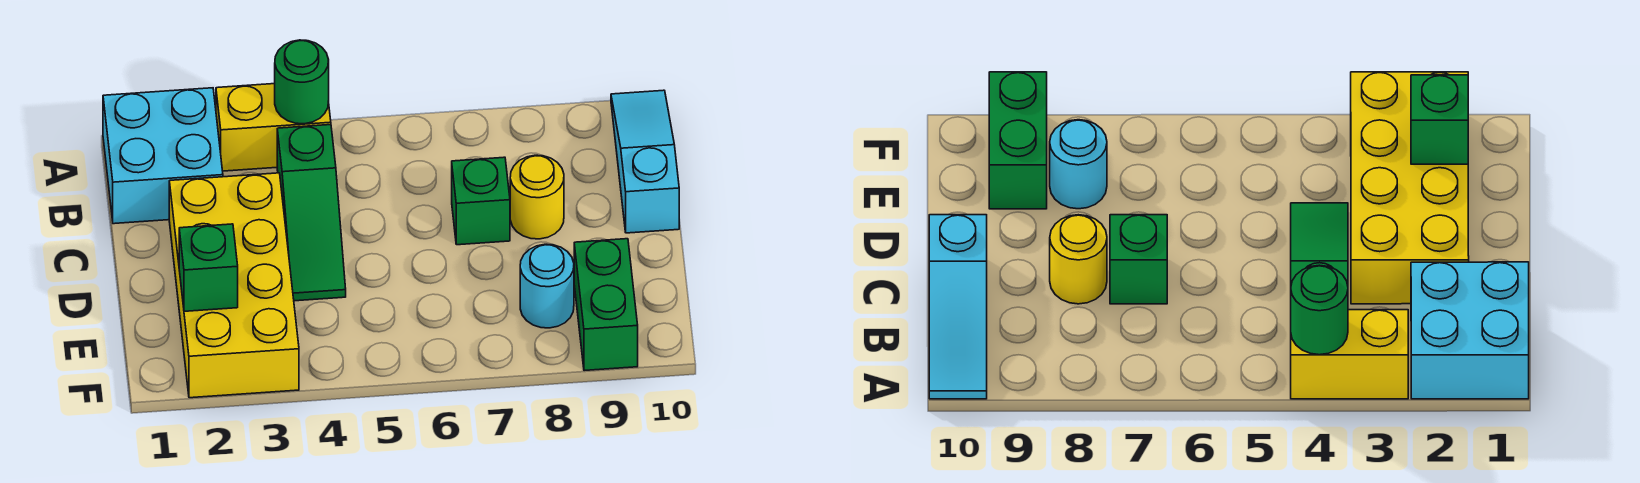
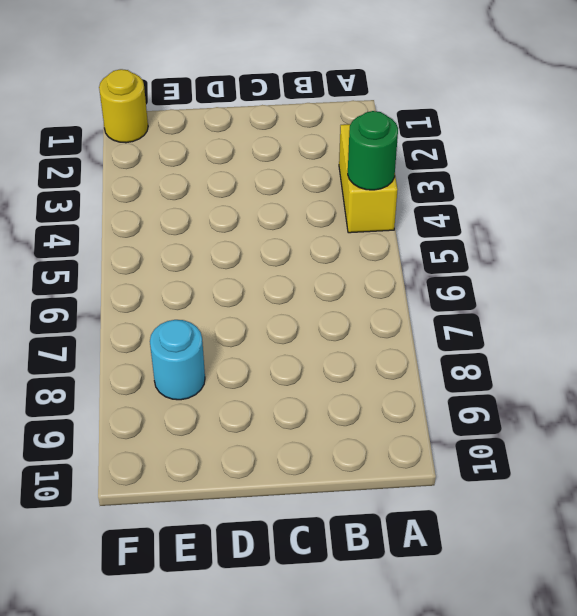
yellow round brick F1 level 1 -> yellow round brick C8 level 1
none -> cyan brick A1:B2 level 1
none -> cyan slope A10:C10 level 1 top C

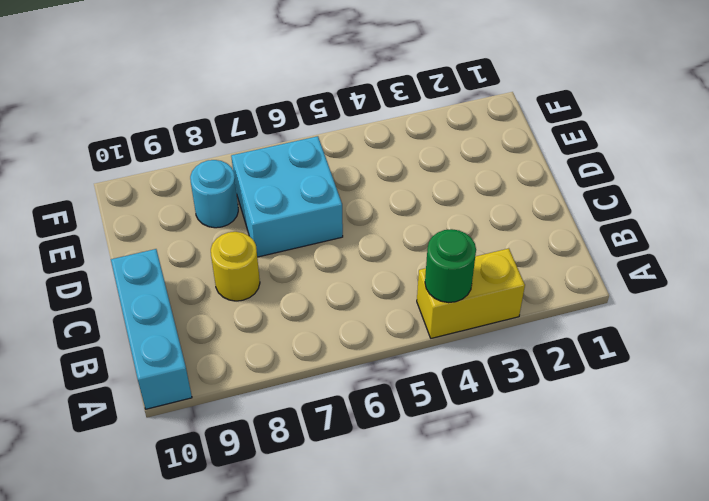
cyan brick A10:C10 level 1 -> cyan slope A10:C10 level 1 top C
cyan brick D6:E7 level 1 -> cyan brick A1:B2 level 1
none -> green slope B4:D4 level 1 top B
none -> yellow brick C2:F3 level 1

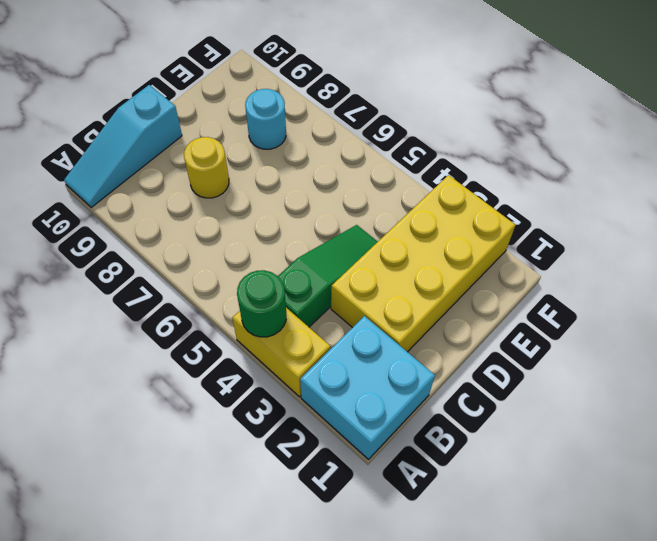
none -> green brick C7 level 1
none -> green brick E9:F9 level 1

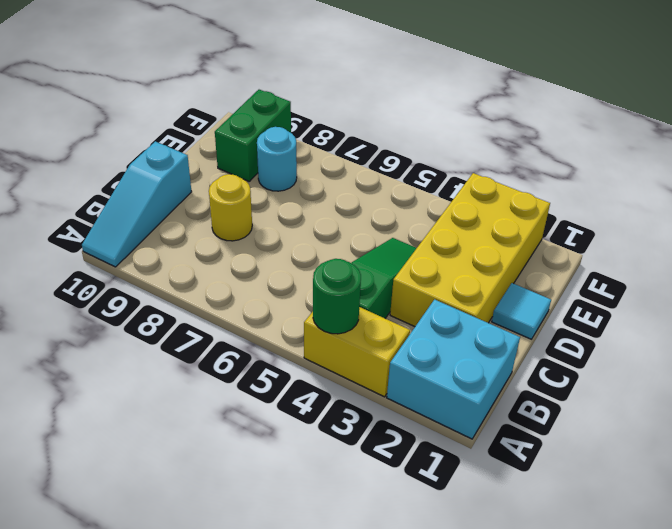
cyan tile D1 level 1 -> none
none -> green brick C7 level 1
none -> green brick E2 level 2

